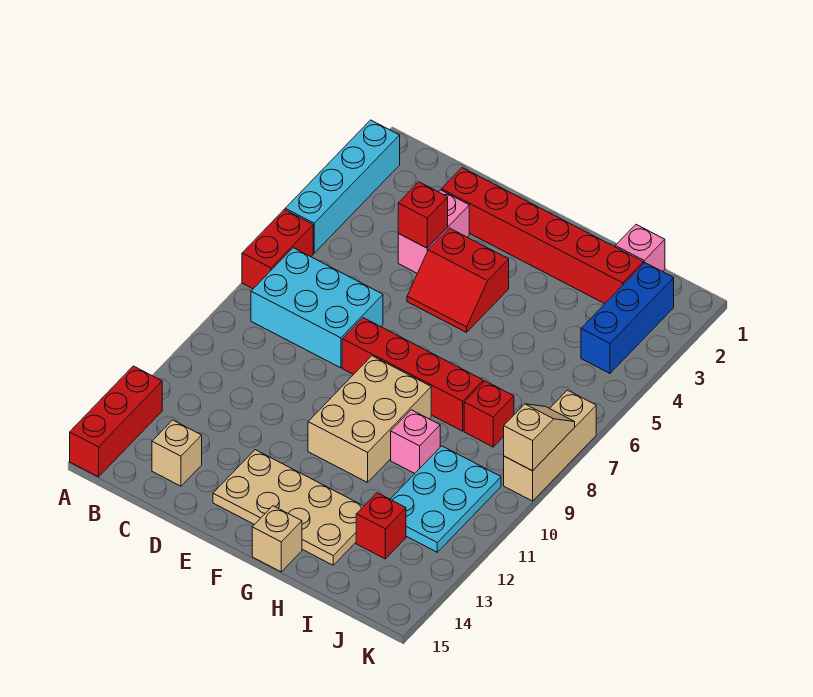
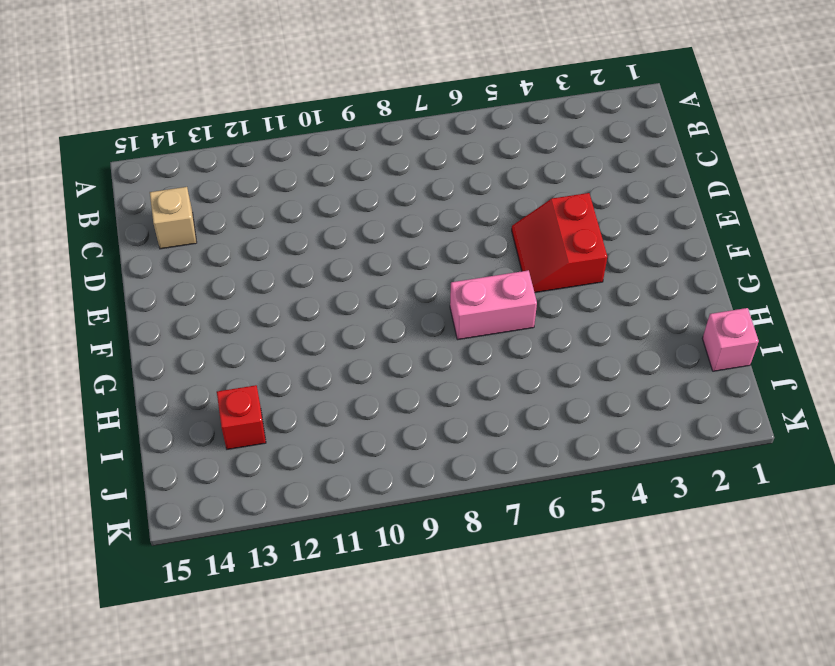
pink brick G6:G7 level 1 -> pink brick D3:D4 level 1
none -> cyan brick A2:A5 level 1
none -> red brick A6:A7 level 1
none -> red brick A13:A15 level 1

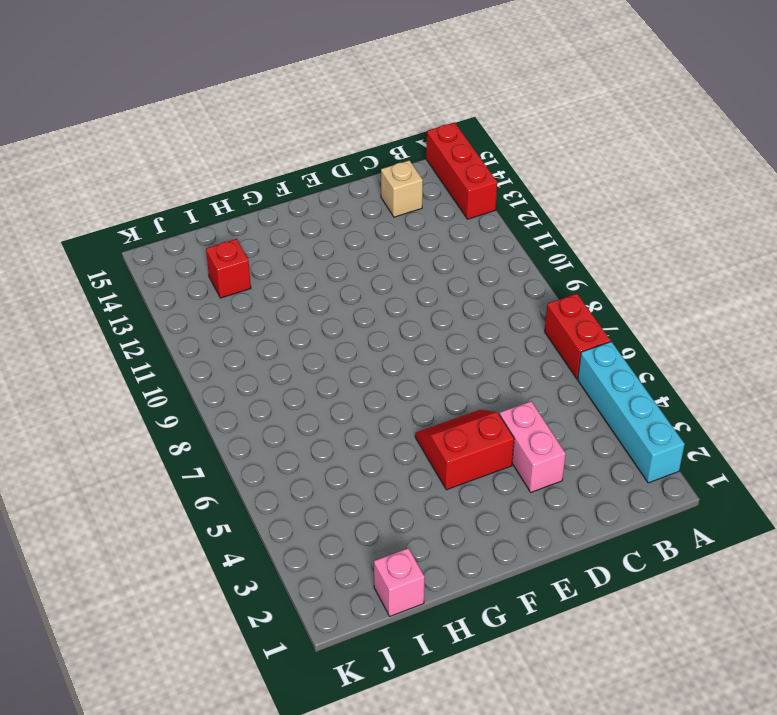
none -> cyan brick B7:D8 level 1
none -> red brick D2:I2 level 1
none -> red brick E8:H8 level 1

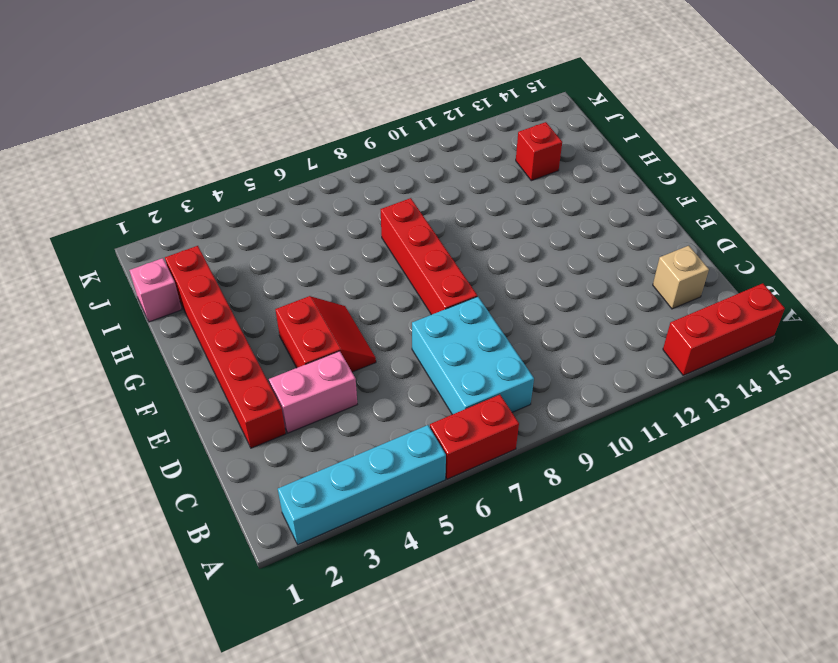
none -> tan plate E13:H14 level 1
none -> tan brick F9:G11 level 1
none -> tan brick G15 level 1

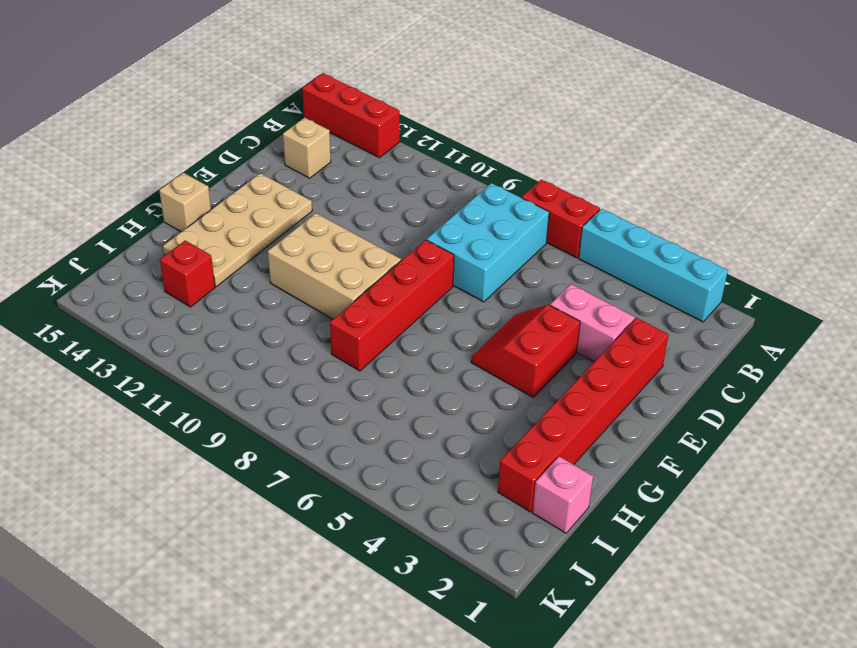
none -> pink brick H10 level 1
none -> red brick I8 level 1
none -> cyan plate I10:J12 level 1

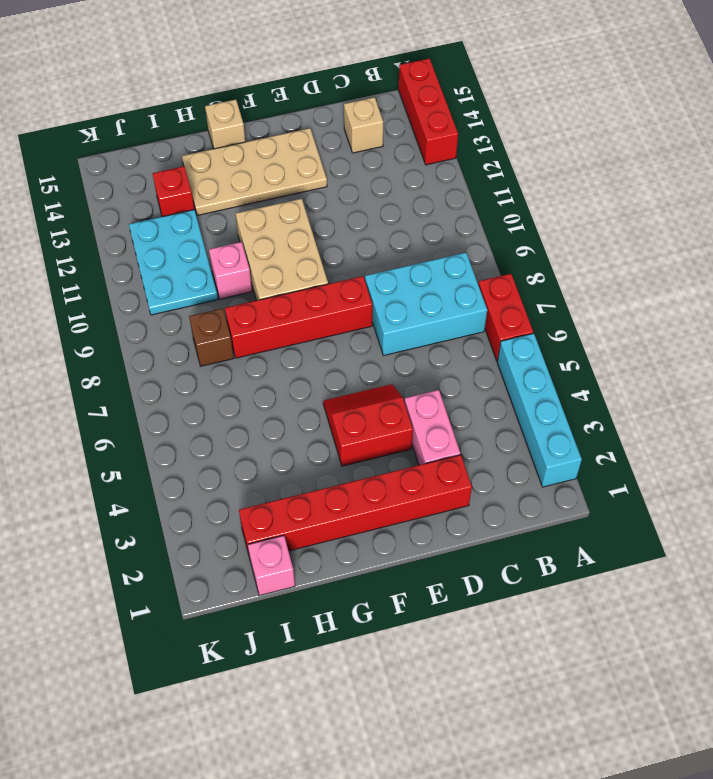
brown brick I8 level 1 -> red brick I8 level 1
none -> blue brick J2:J4 level 1
none -> tan brick K7:K9 level 1
none -> red brick D4 level 2

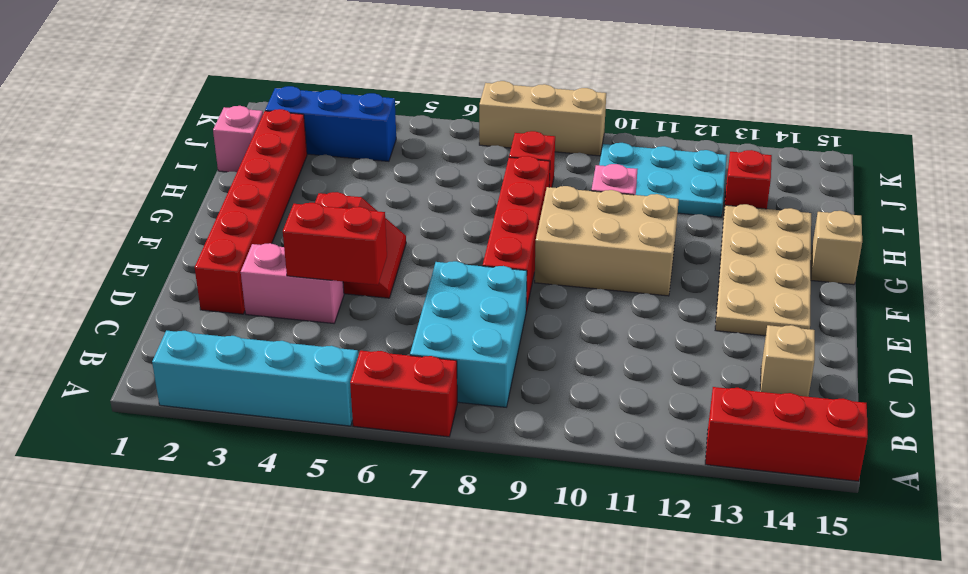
red brick D4:D5 level 2 -> red brick D4 level 2
none -> tan slope K8:K9 level 2 top 9

